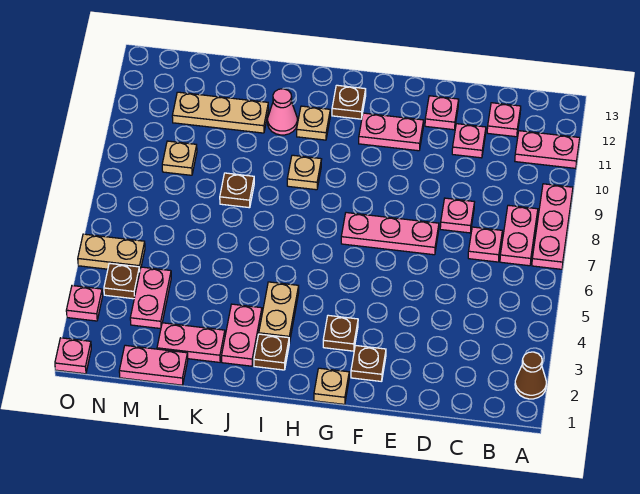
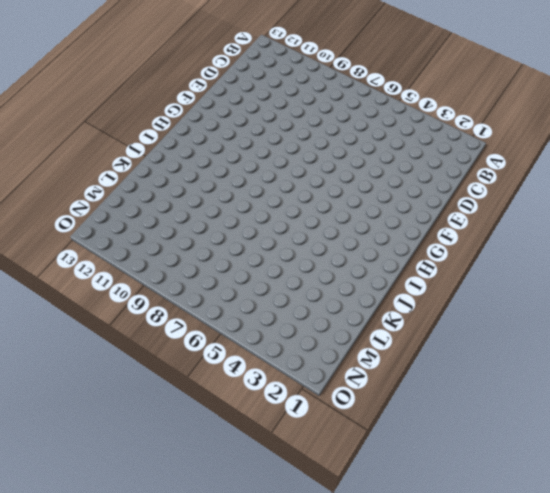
none -> brown cone A2 level 1
none -> pink plate A7:A9 level 1
none -> pink plate A11:B11 level 1
none -> pink plate B7:B8 level 1

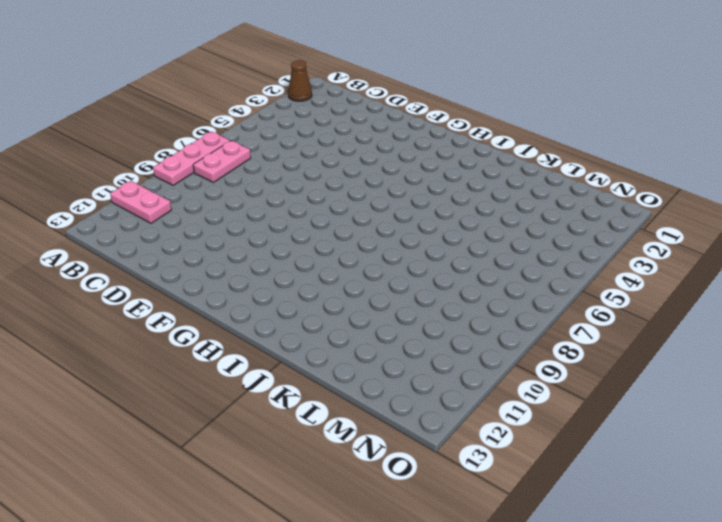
none -> pink plate C7 level 1
none -> pink plate C12 level 1
none -> pink plate D8 level 1
none -> pink plate D11 level 1

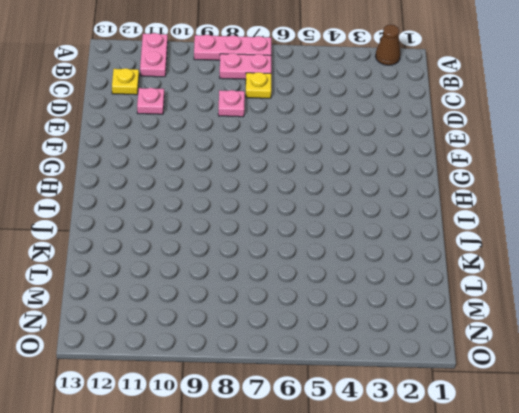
yellow plate C7 level 1 -> pink plate C7 level 1
yellow plate C12 level 1 -> pink plate C12 level 1
none -> pink plate E7:G7 level 1
none -> pink plate E12 level 1
none -> brown plate F2 level 1
none -> pink plate F11:G11 level 1

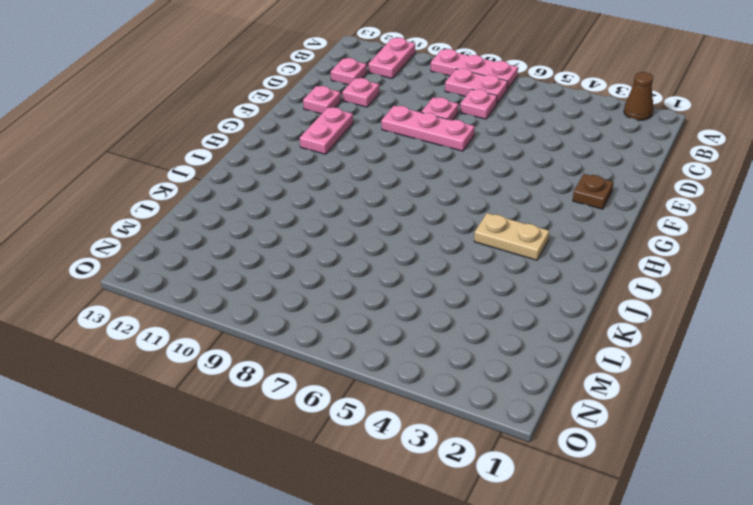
pink plate E7:E9 level 1 -> pink plate E7:G7 level 1
none -> tan plate G1 level 1
none -> brown plate G3 level 1
none -> brown plate H12 level 1
none -> brown plate I2 level 1

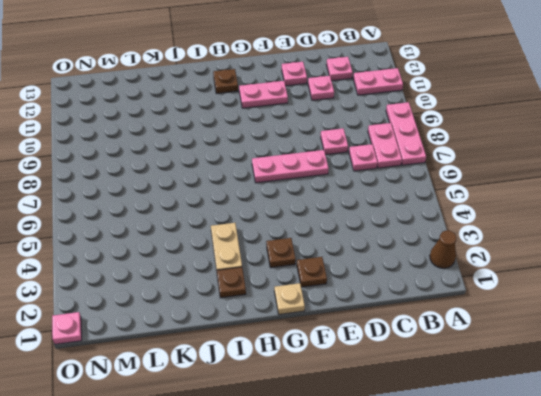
none -> tan plate I9 level 1
none -> tan plate I11 level 1
none -> pink plate J2:J3 level 1
none -> pink cone J11 level 1

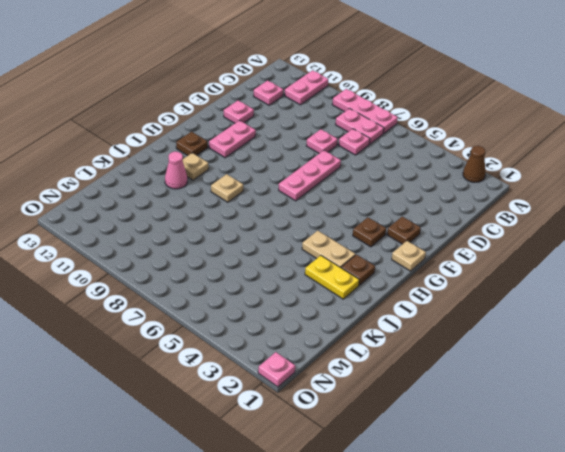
yellow plate J2:J3 level 1 -> pink plate J2:J3 level 1
none -> pink plate D11 level 1
none -> pink plate K2:L2 level 1
none -> brown plate K8 level 1
none -> tan plate K11:M11 level 1

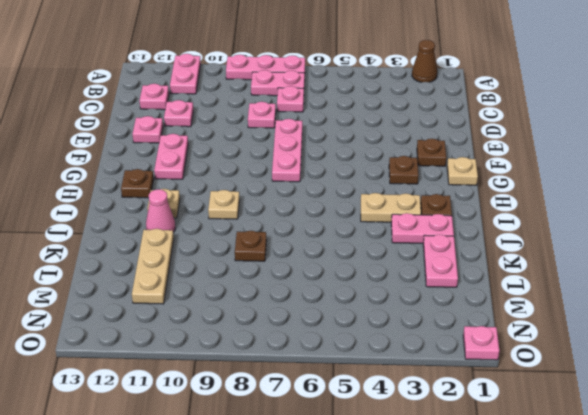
none -> pink plate L1:M1 level 1
none -> pink plate M3:M4 level 1
none -> tan plate M9 level 1
none -> brown plate N4 level 1

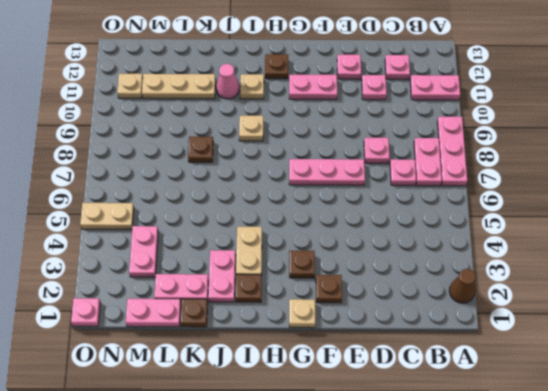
brown plate K1 level 1 -> brown plate N4 level 1
tan plate N11 level 1 -> tan plate M9 level 1
none -> pink plate O3 level 1

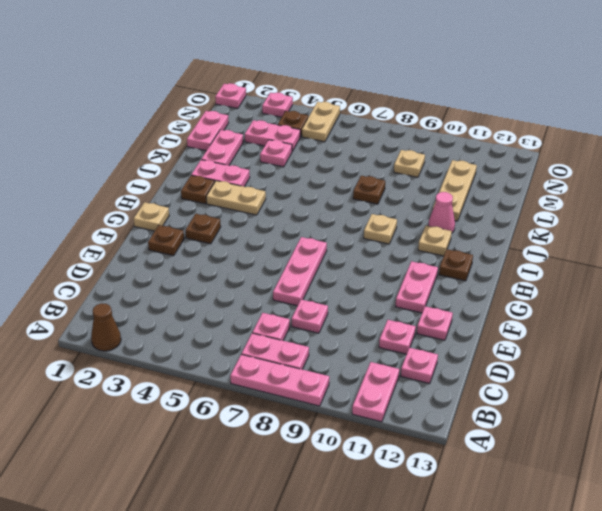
pink plate L4 level 1 -> none

